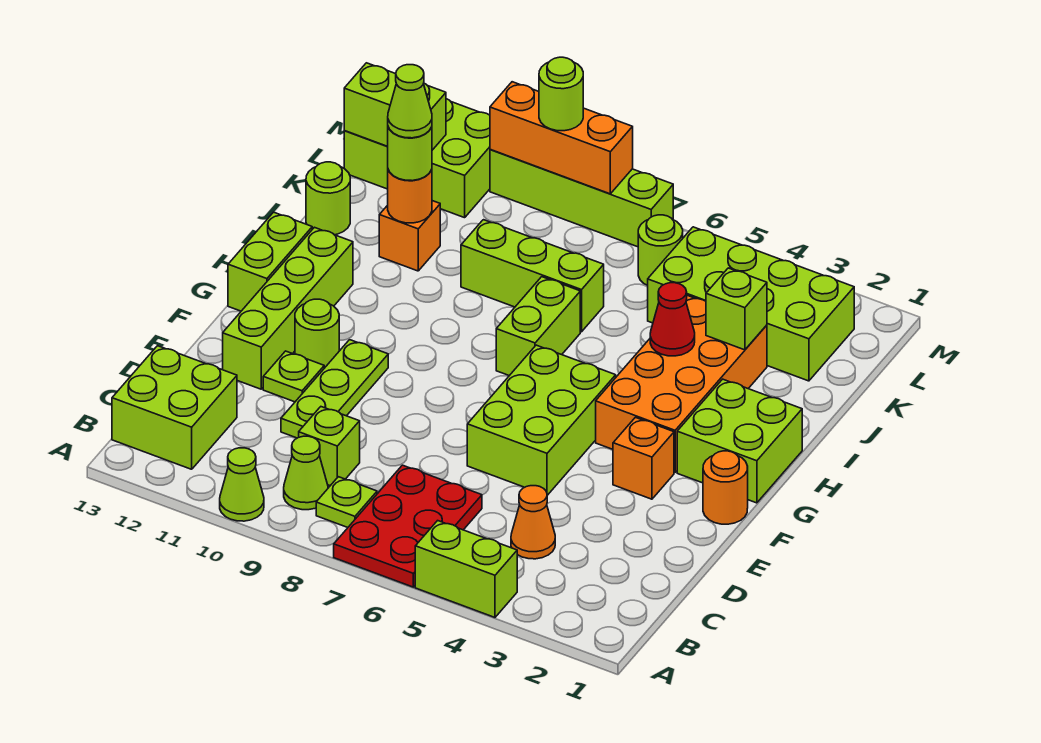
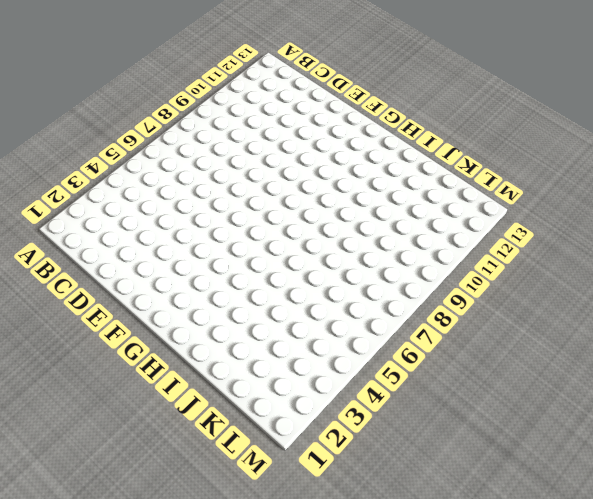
none -> lime brick A4:A5 level 1
none -> red plate A6:C7 level 1
none -> lime cone A10 level 1
none -> lime plate B8 level 1

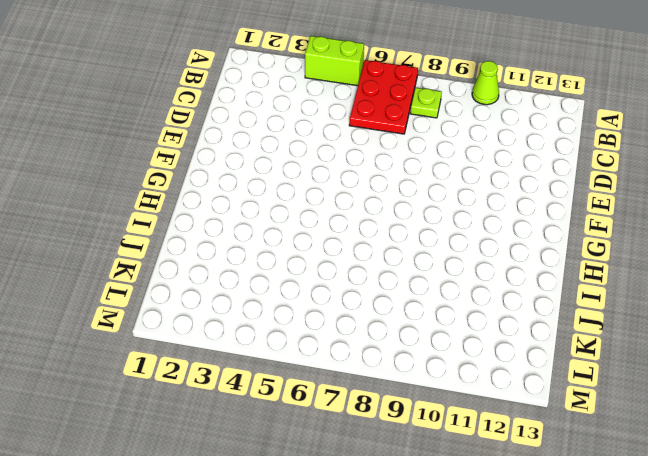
none -> lime cone B9 level 1
none -> lime brick B12:C13 level 1
none -> orange cone C4 level 1
none -> lime brick C9 level 1

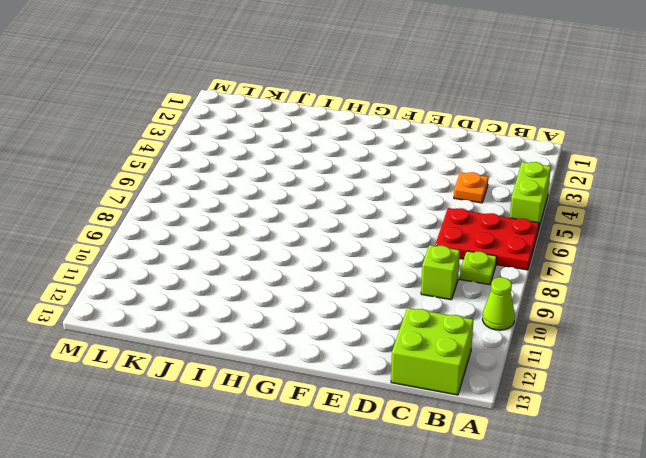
orange plate C4 level 1 -> orange cone C4 level 1
none -> lime cone B9 level 1
none -> lime plate D10:F10 level 1
none -> lime brick E5:G6 level 1
none -> lime plate E11 level 1

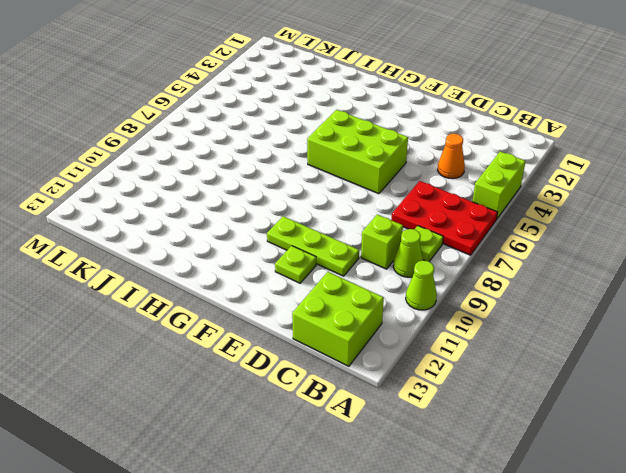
none -> lime brick E12:H12 level 1
none -> orange round brick F1 level 1
none -> orange brick F3 level 1
none -> lime round brick F11 level 1

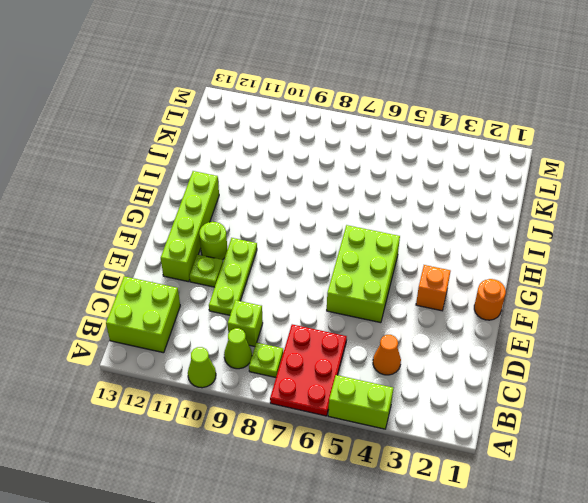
none -> lime brick G1:H2 level 1
none -> orange brick G3:J4 level 1
none -> lime brick G13:H13 level 1
none -> lime brick H7:I7 level 1

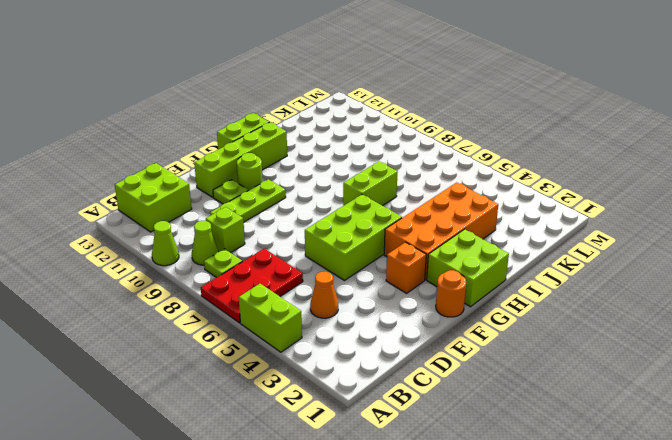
none -> lime brick J7:J9 level 1
none -> orange brick J11 level 1
none -> lime round brick J13 level 1
none -> lime brick K2:L5 level 1

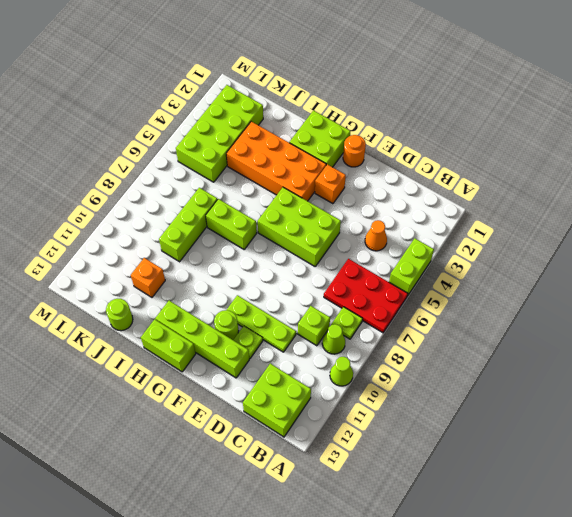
none -> lime round brick L6 level 1
none -> lime brick L11:M13 level 1
none -> lime brick M7:M10 level 1
none -> red cone I4 level 2

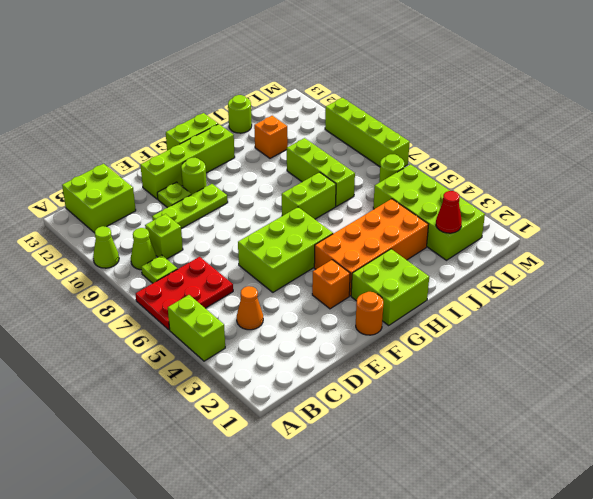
red cone K2 level 2 -> red cone I4 level 2
none -> lime brick L11:M13 level 1
none -> lime brick J3 level 2
none -> orange round brick J11 level 2
none -> lime brick L12:L13 level 2

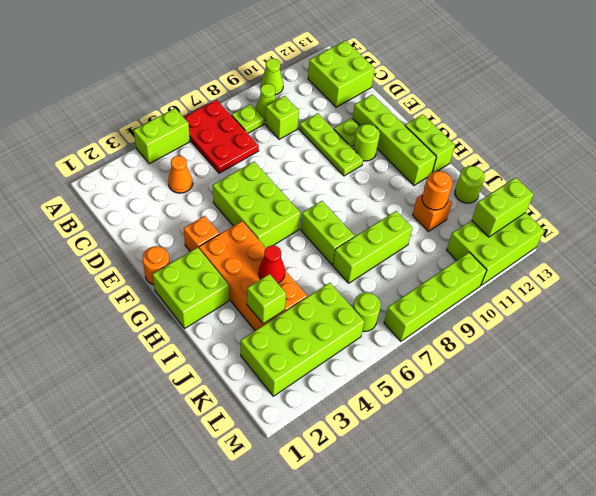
none -> orange brick M8:M10 level 2
none -> lime round brick J11 level 3
none -> lime round brick M9 level 3
none -> lime cone J11 level 4

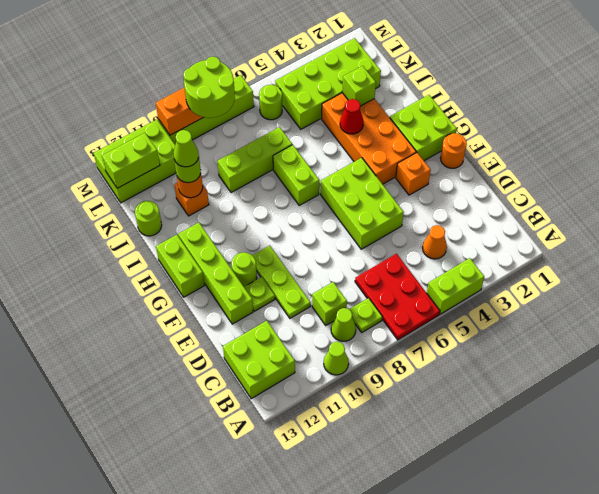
lime round brick L8:M9 level 3 -> lime round brick M9 level 3

